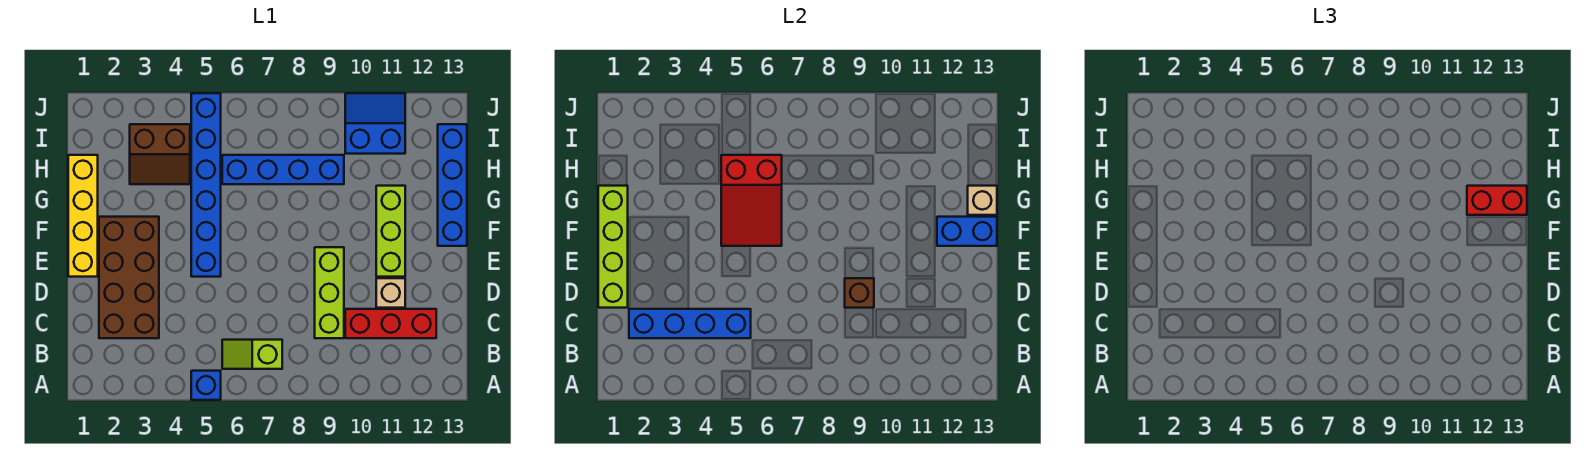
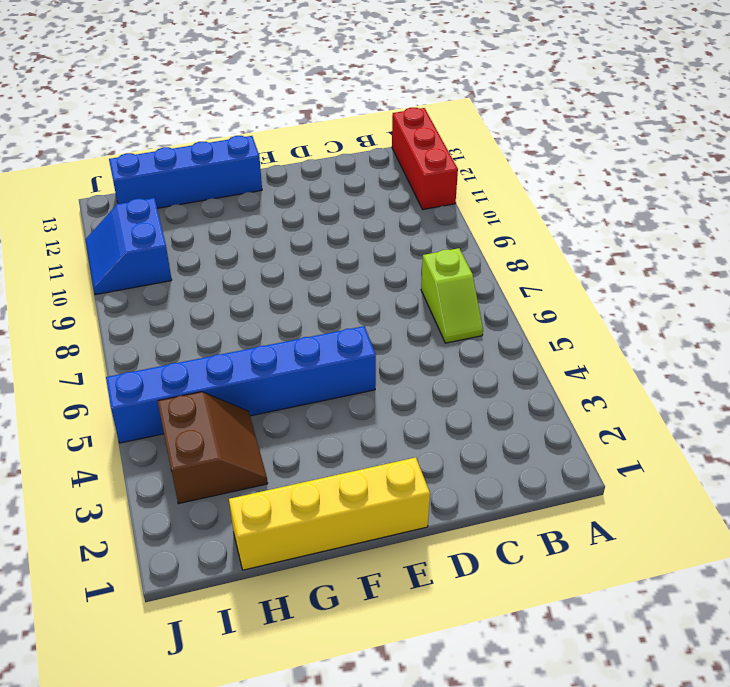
red brick A11:A13 level 1 -> red brick C10:C12 level 1
none -> blue brick A5 level 1
none -> brown brick C2:F3 level 1
none -> lime brick C9:E9 level 1

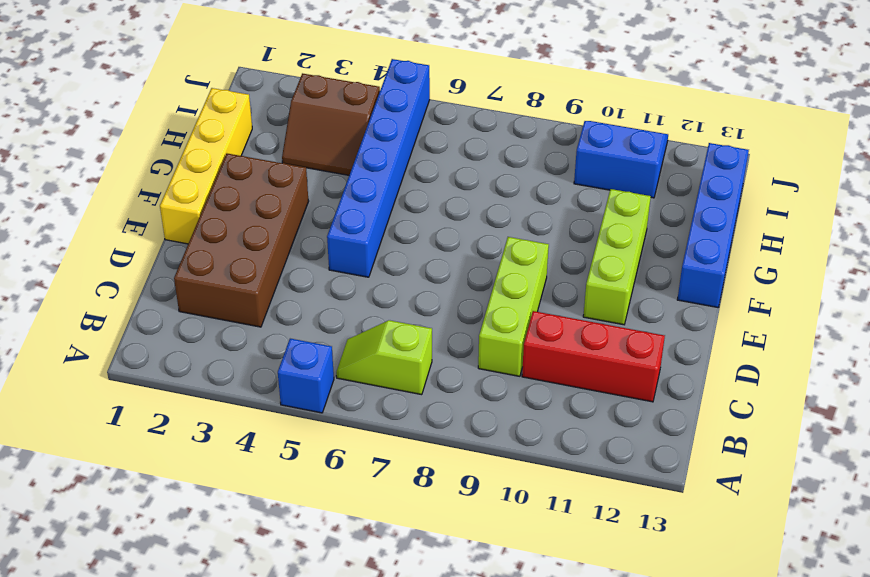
none -> tan brick D11 level 1
none -> blue brick H6:H9 level 1
none -> blue brick C2:C5 level 2

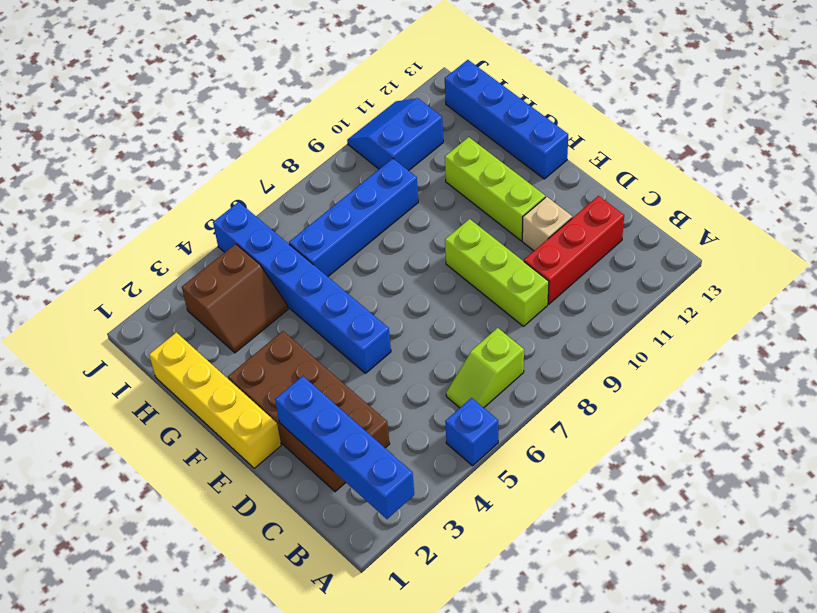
blue brick A2:D2 level 2 -> blue brick C2:C5 level 2
none -> lime brick D1:G1 level 2
none -> brown brick D9 level 2
none -> red slope F5:H6 level 2 top H

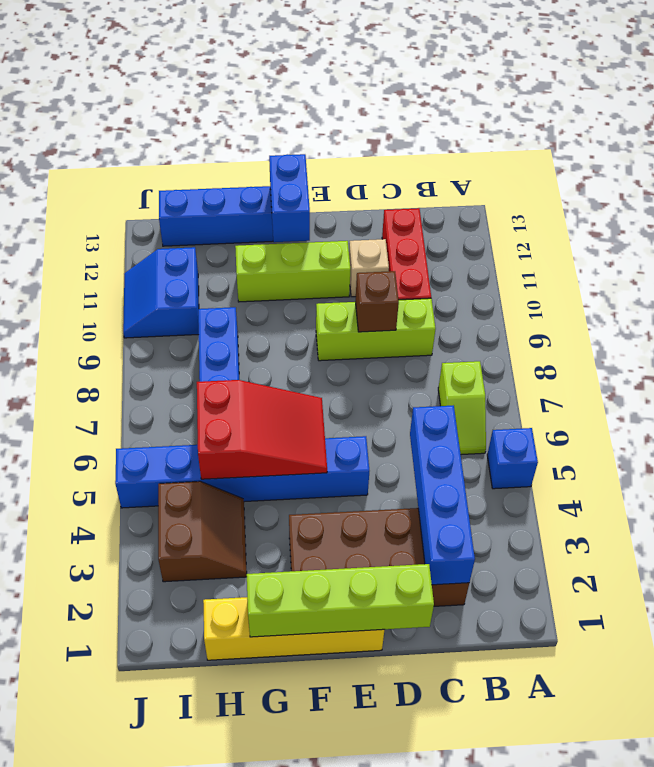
none -> tan brick G13 level 2
none -> red brick G12:G13 level 3

